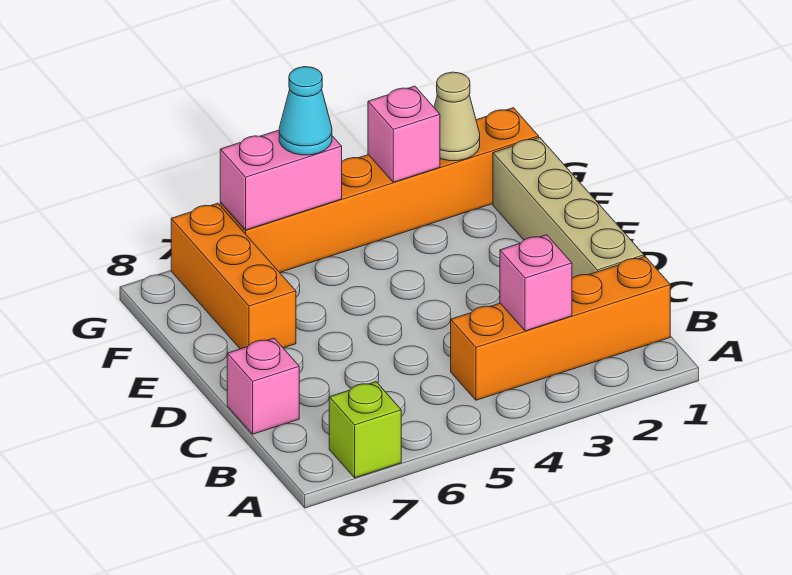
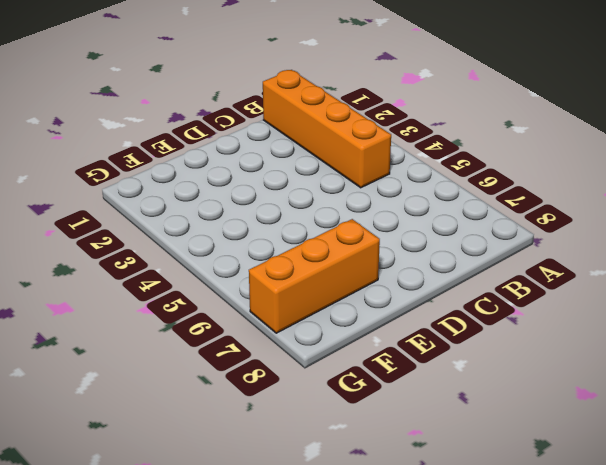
none -> lime brick A7 level 1
none -> tan brick C1:F1 level 1

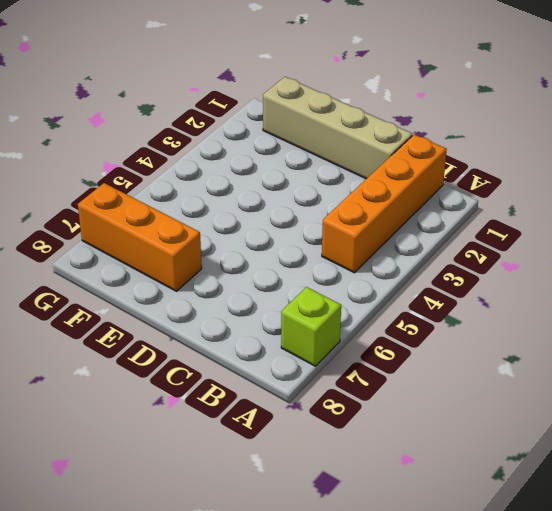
none -> pink brick C8 level 1
none -> orange brick G1:G6 level 1

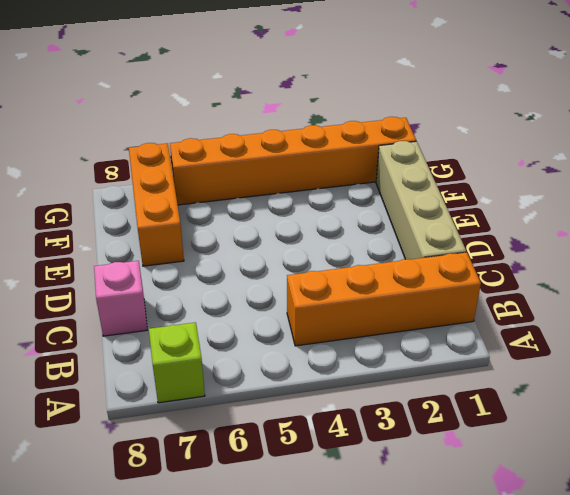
none -> pink brick B3 level 2
none -> tan cone G2 level 2

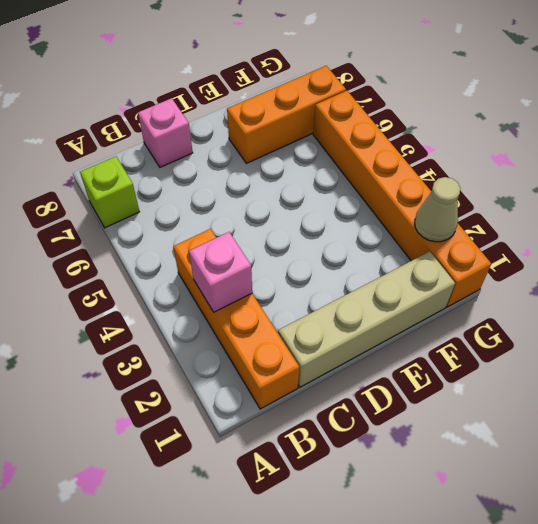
none -> pink brick G3 level 2
none -> pink brick G5:G6 level 2

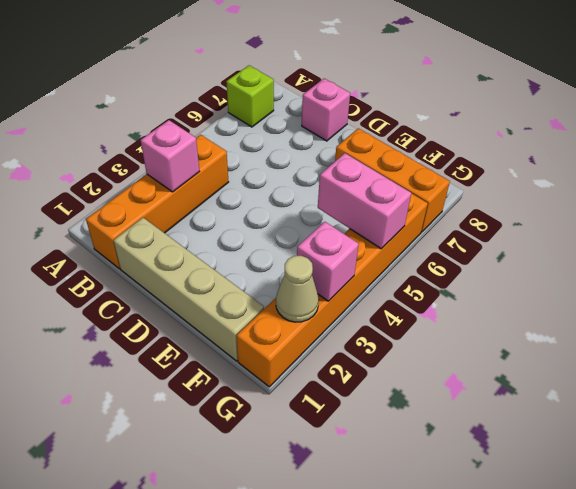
pink brick F5:G5 level 2 -> pink brick G5:G6 level 2
none -> cyan cone G5 level 3

